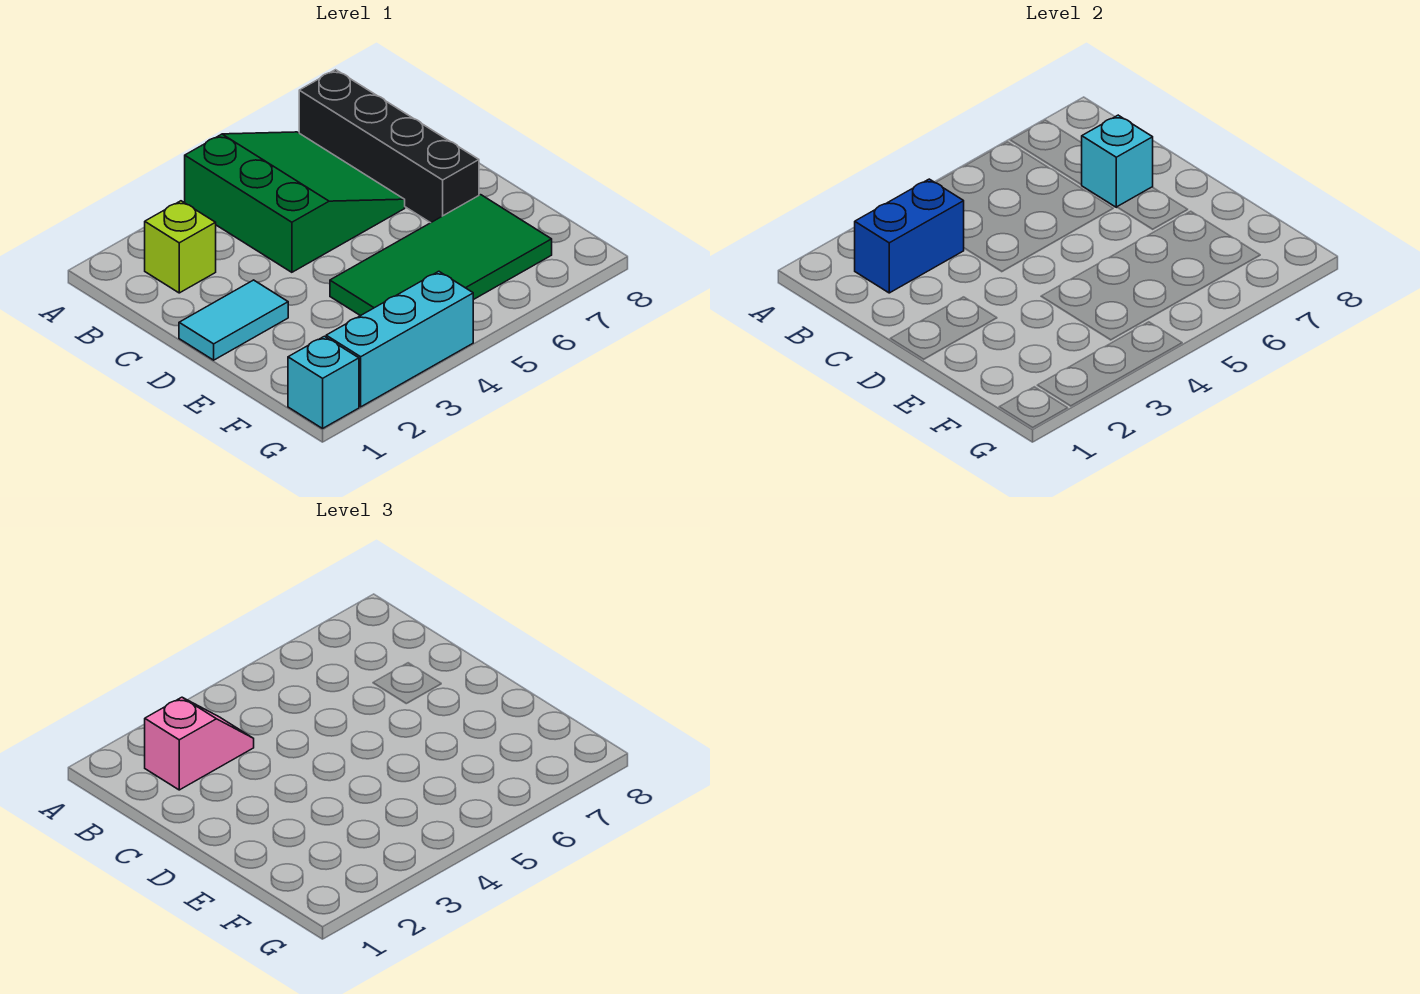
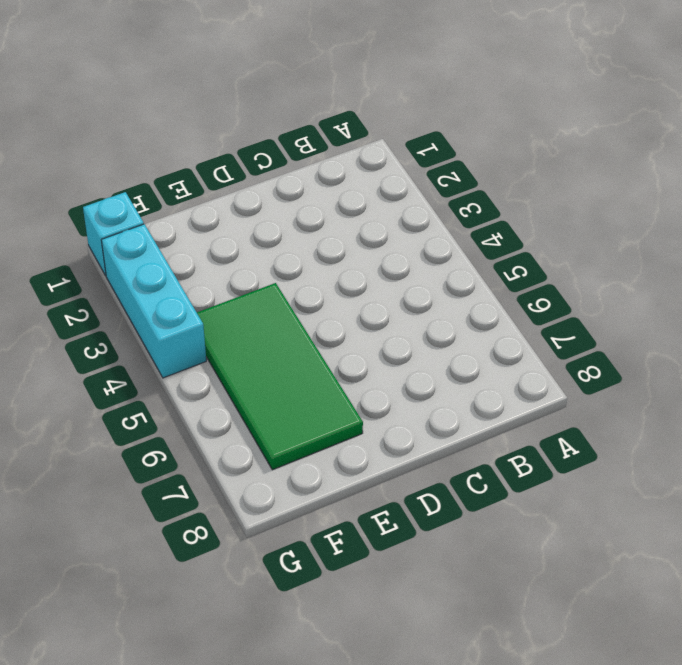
none -> green slope A4:C6 level 1 top 4
none -> black brick A7:D7 level 1

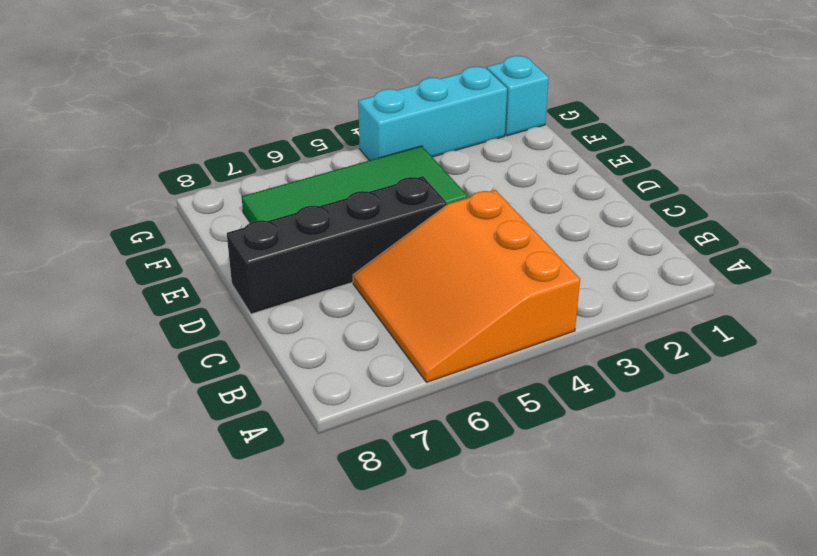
orange slope A4:C6 level 1 top 4 -> green slope A4:C6 level 1 top 4
black brick D5:D8 level 1 -> black brick A7:D7 level 1
none -> lime brick B2 level 1
none -> cyan tile D1:D2 level 1

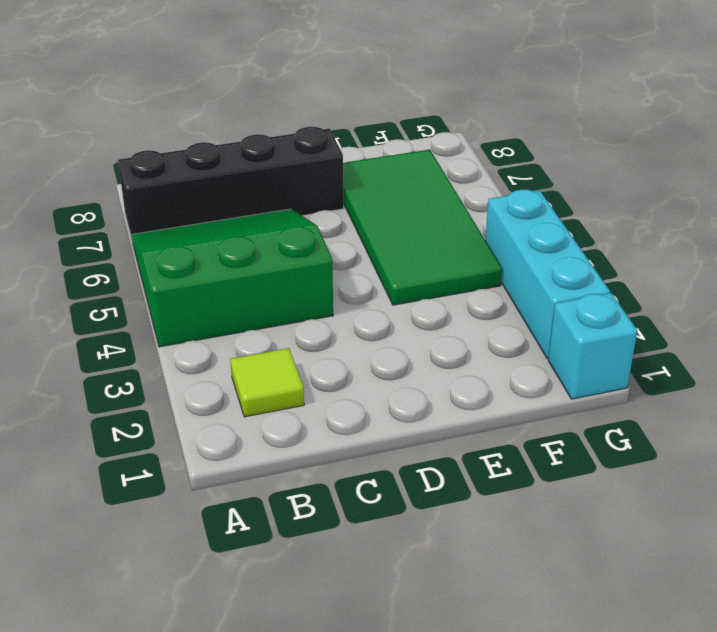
lime tile B2 level 1 -> lime brick B2 level 1
none -> cyan tile D1:D2 level 1
none -> blue brick B2:B3 level 2

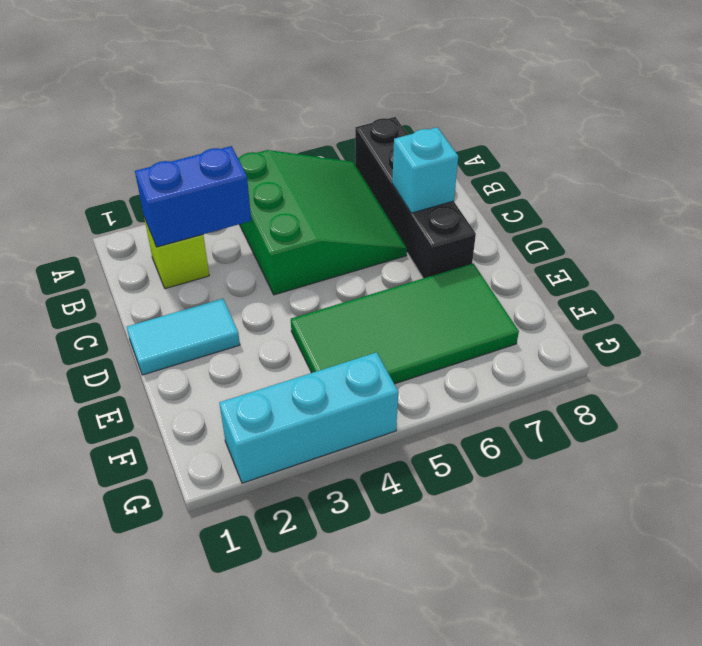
none -> cyan brick G1 level 1
none -> pink slope B2:B3 level 3 top 2

